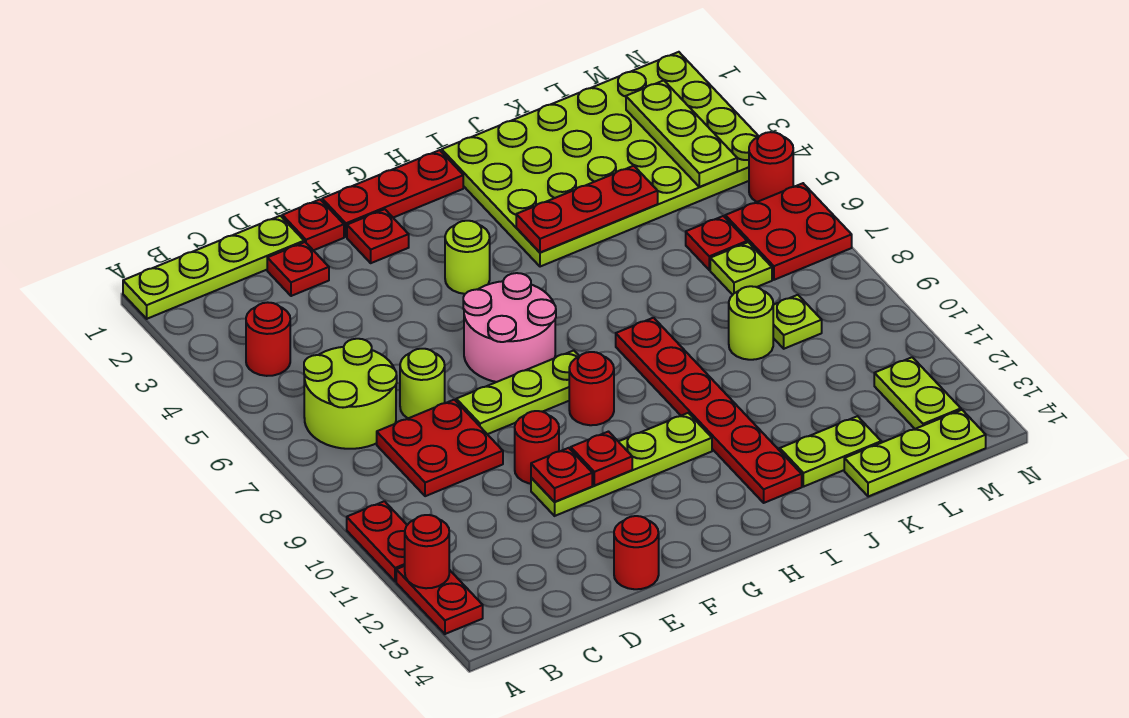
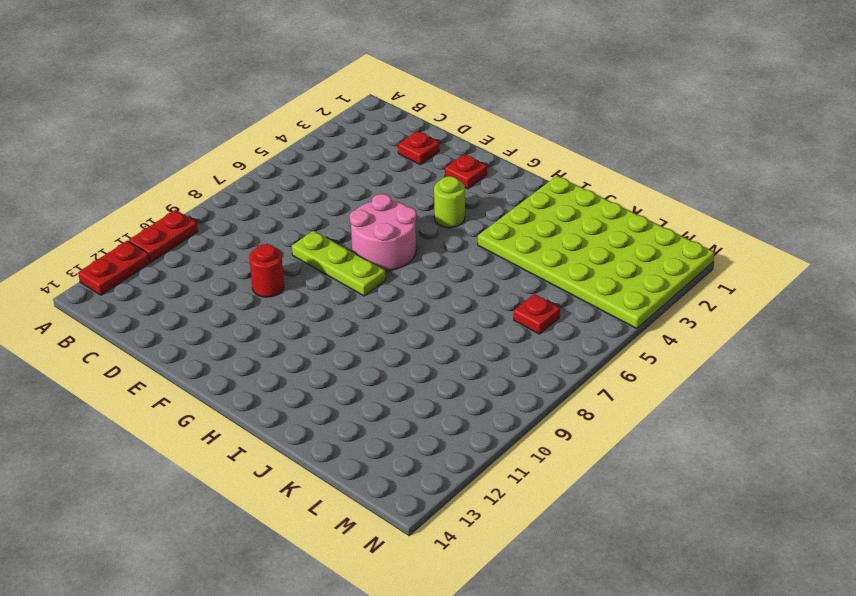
none -> lime plate A1:D1 level 1
none -> red round brick B4 level 1
none -> lime round brick B6:C7 level 1
none -> red plate C8:D9 level 1

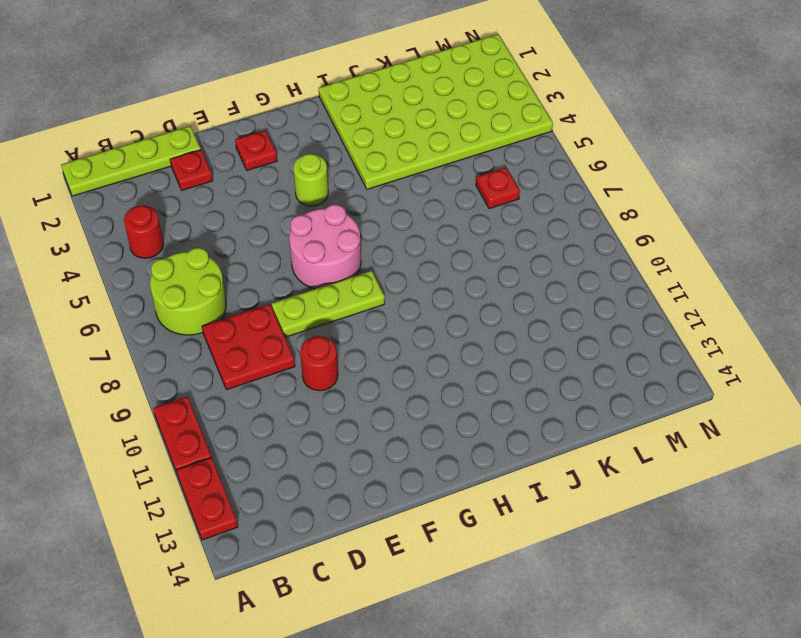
none -> lime round brick D7 level 1
none -> red plate E1 level 1
none -> lime plate E11:H11 level 1
none -> red round brick E14 level 1

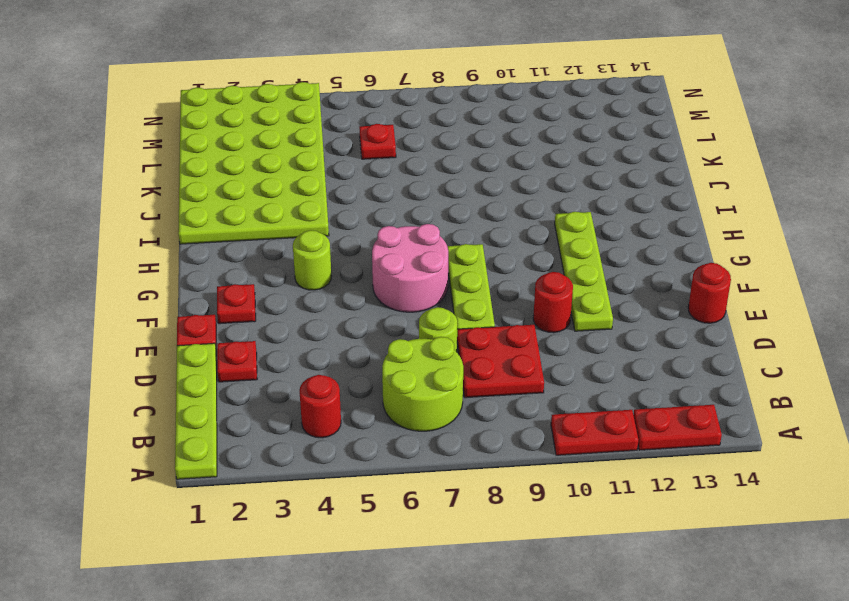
none -> red plate F1:H1 level 1
none -> red round brick G9 level 1
none -> red plate I8:I13 level 1
none -> lime plate J13:K13 level 1

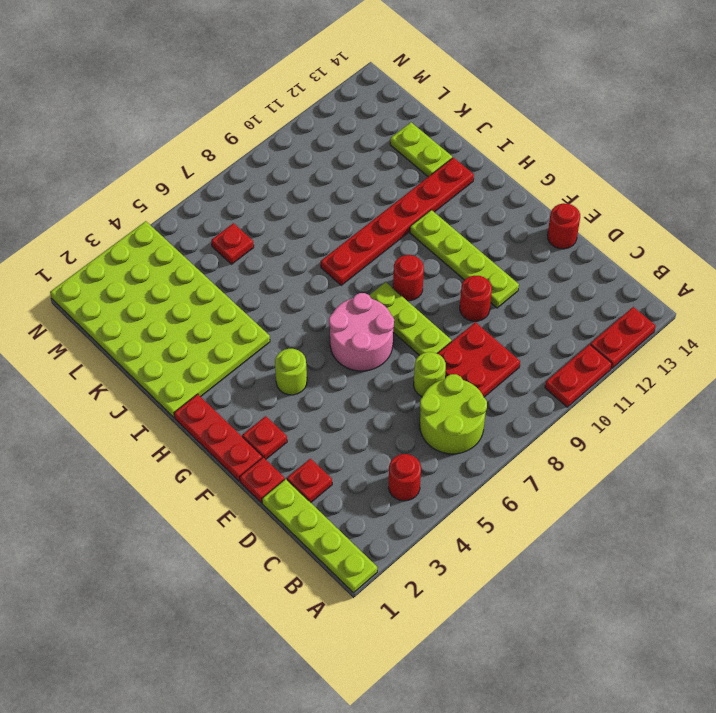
none -> lime round brick K9 level 1
none -> lime plate K14:M14 level 1
none -> lime plate L7 level 1
none -> lime plate L9 level 1

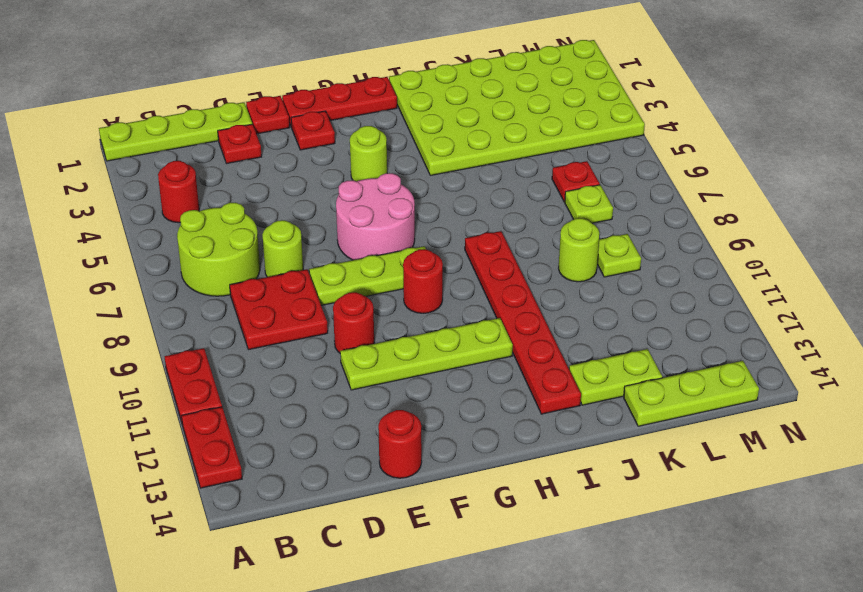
none -> red plate M6:N7 level 1
none -> lime plate M12:M13 level 1
none -> red round brick N5 level 1
none -> red round brick A12 level 2

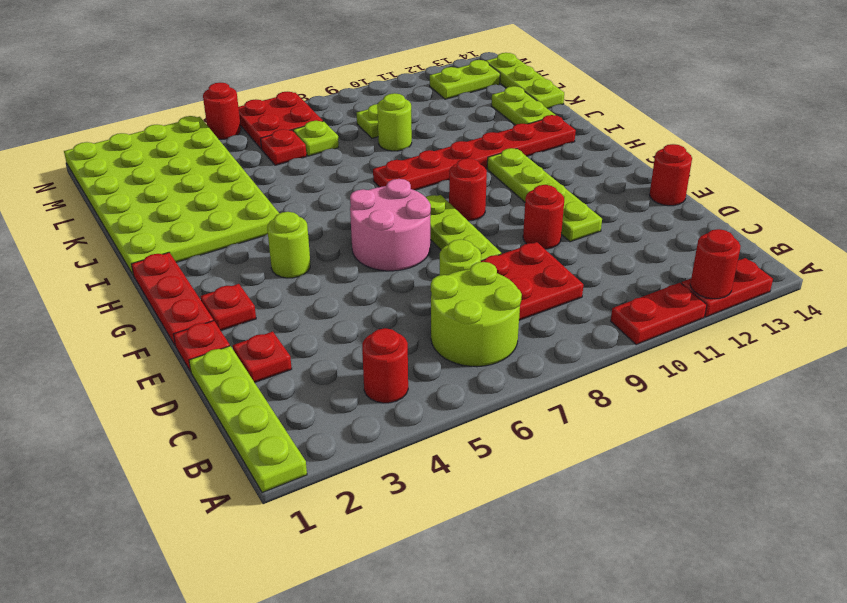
none -> red plate E11 level 2
none -> red plate F11 level 2
none -> red plate I4:K4 level 2
none -> lime plate M2:M4 level 2

